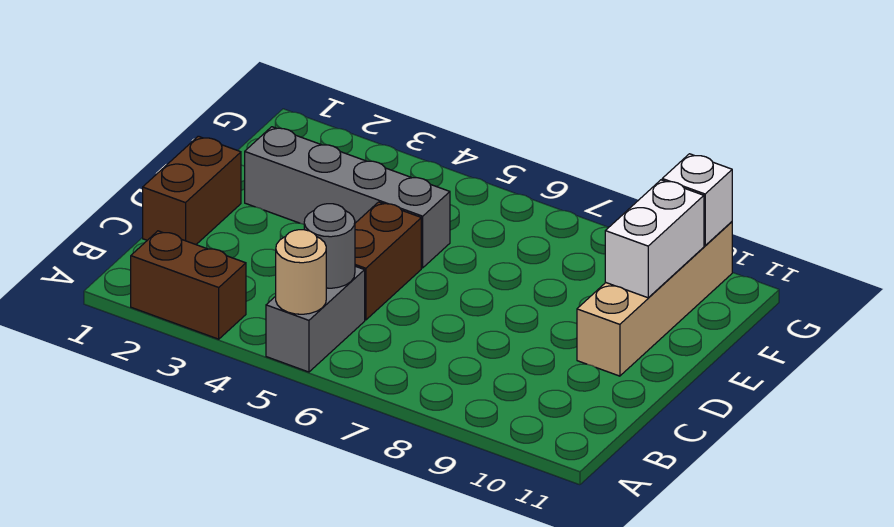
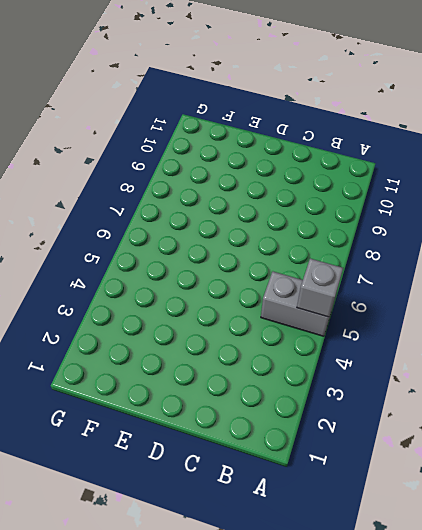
grey brick A5 level 2 -> tan round brick A5 level 2
none -> brown brick A2:A3 level 1
none -> brown brick C1:D1 level 1

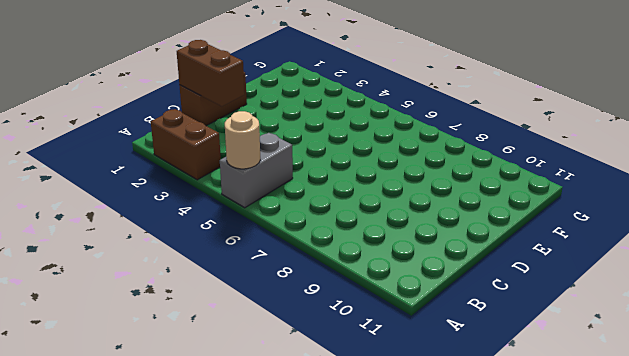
brown brick C1:C2 level 2 -> brown brick C5:D5 level 1
none -> tan brick D10:G10 level 1
none -> grey brick E2:E5 level 1

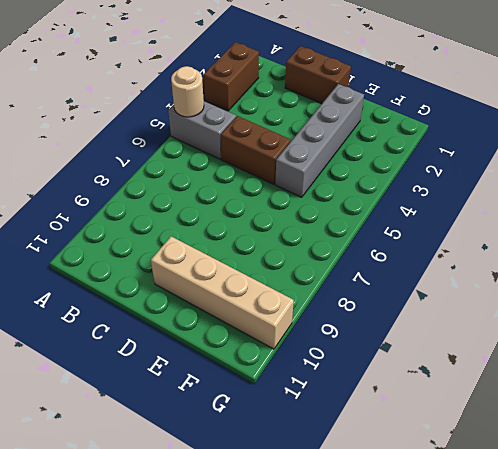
none -> grey round brick B5 level 2
none -> white brick E10:F10 level 2

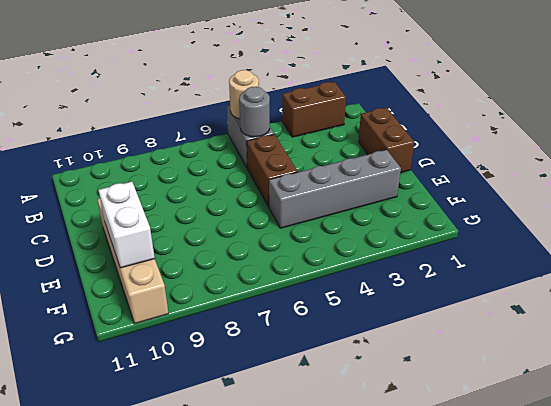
none -> white brick G10 level 2

